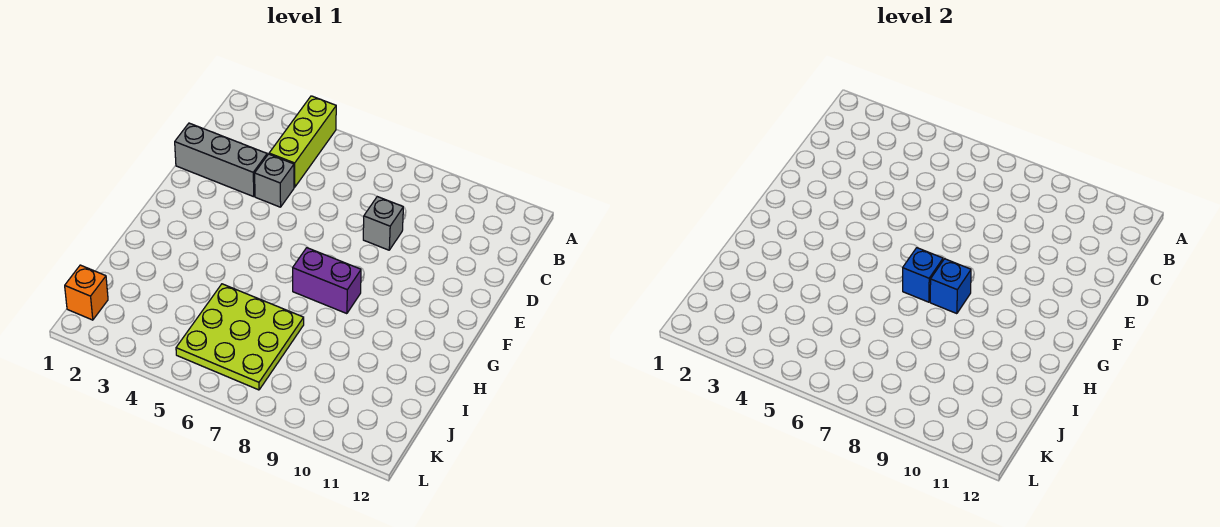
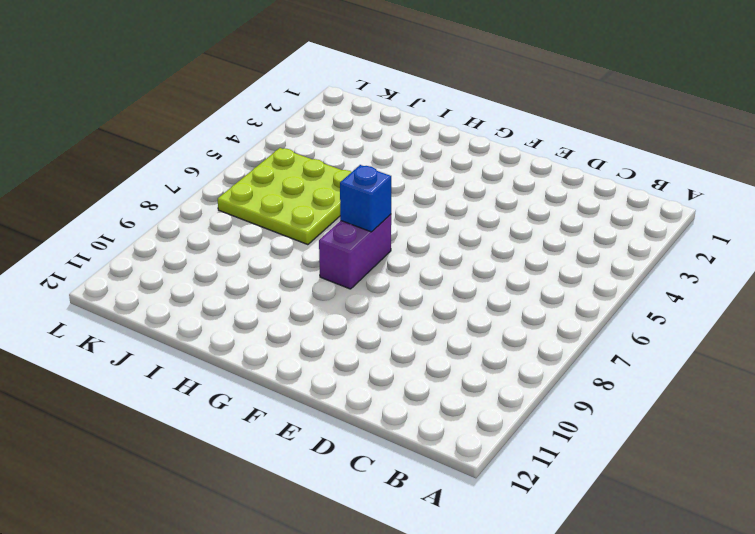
none -> lime brick A4:C4 level 1
none -> grey brick D1:D3 level 1

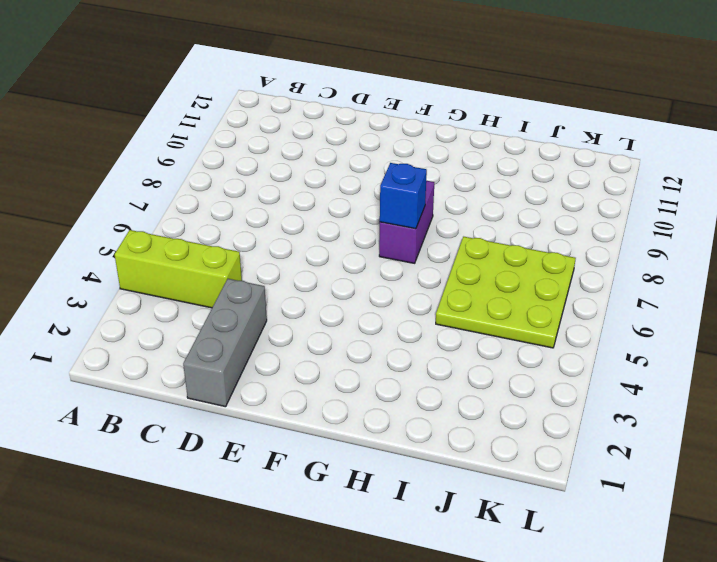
none -> grey brick D4 level 1
none -> grey brick D8 level 1

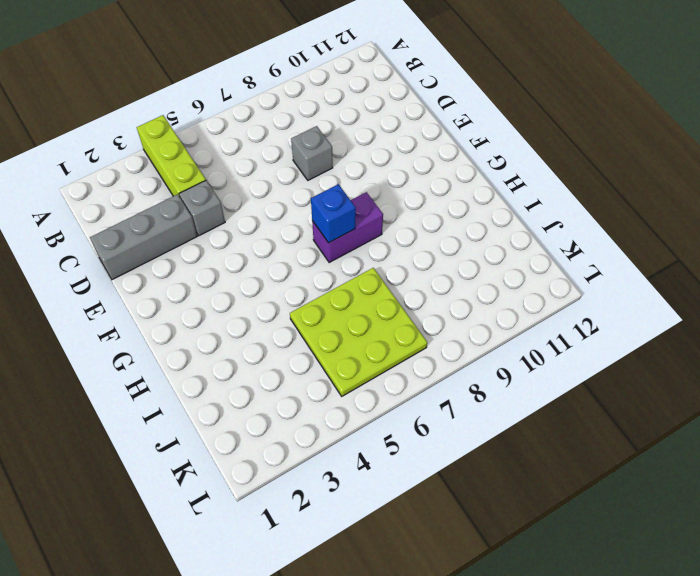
none -> orange brick K1 level 1
none -> blue brick G8 level 2

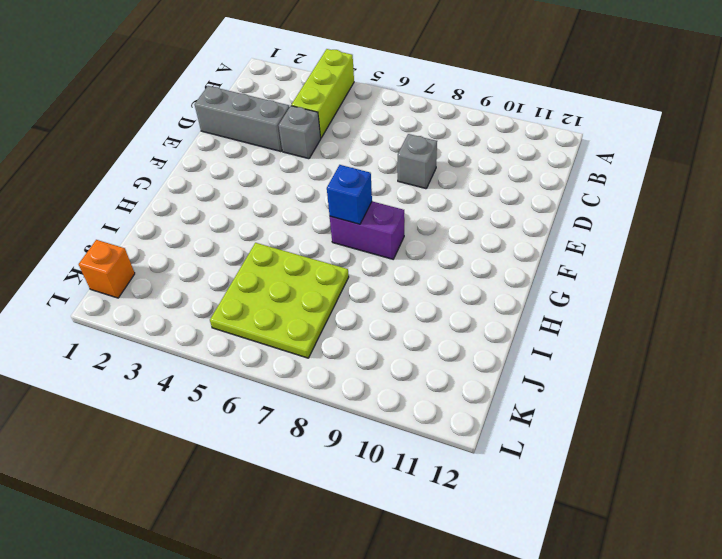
none -> blue brick G8 level 2

